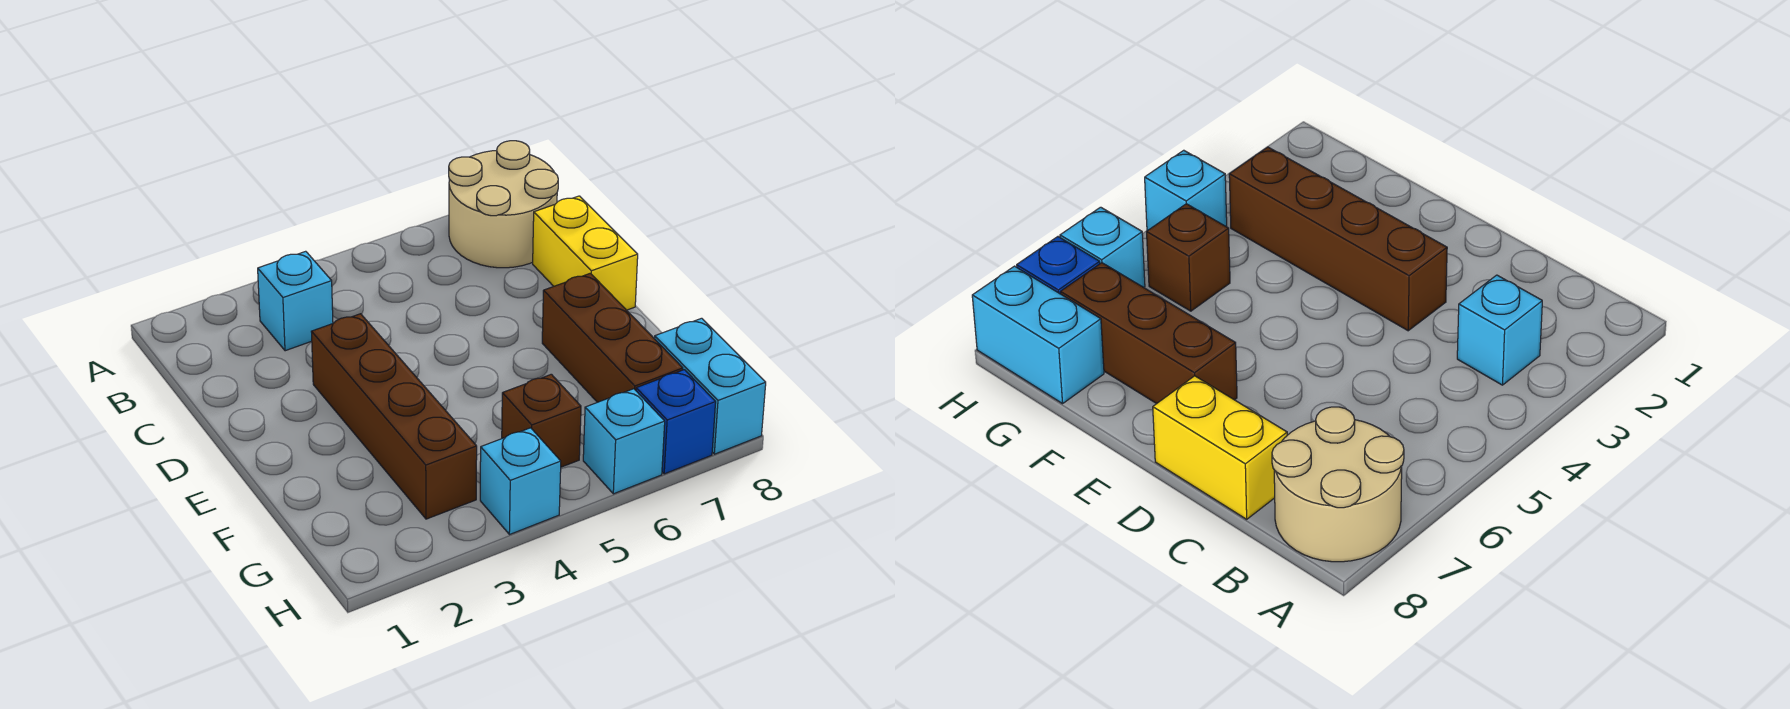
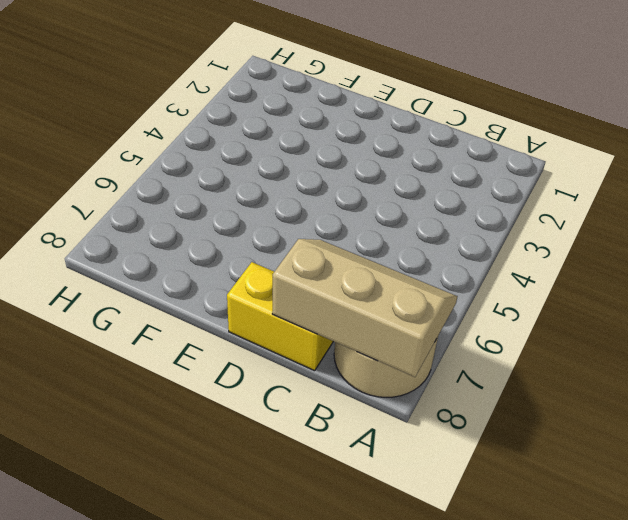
tan slope A7:C8 level 2 top 8 -> none
none -> cyan brick B3 level 1
none -> brown brick D3:G3 level 1

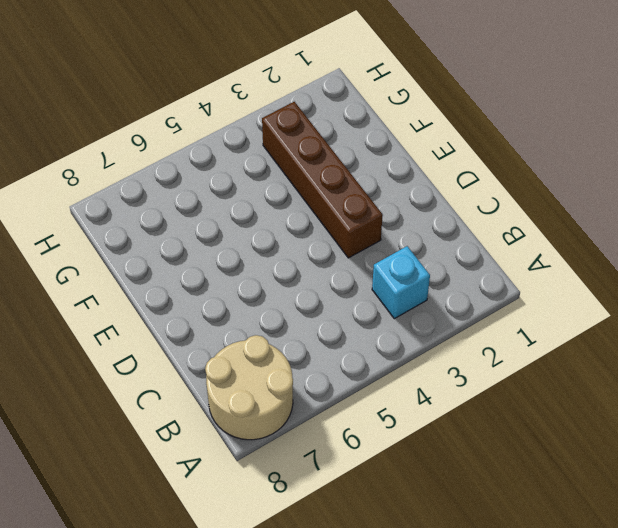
none -> yellow brick C8:D8 level 1
none -> brown brick E7:G7 level 1

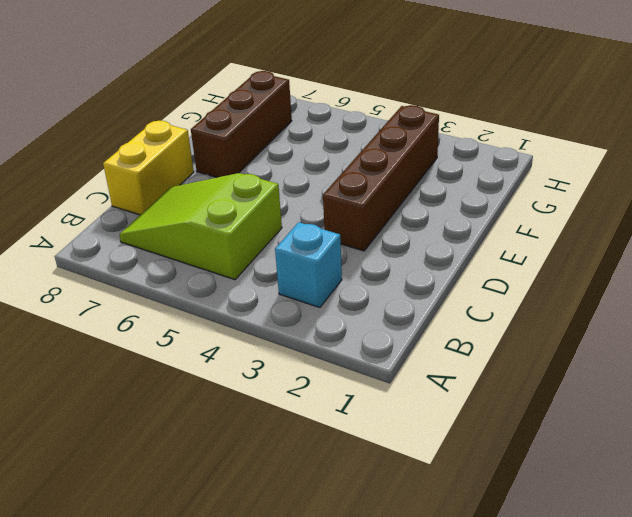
lime slope B5:C7 level 1 top 5 -> tan round brick A7:B8 level 1
none -> brown brick G5 level 1
none -> cyan brick G8:H8 level 1

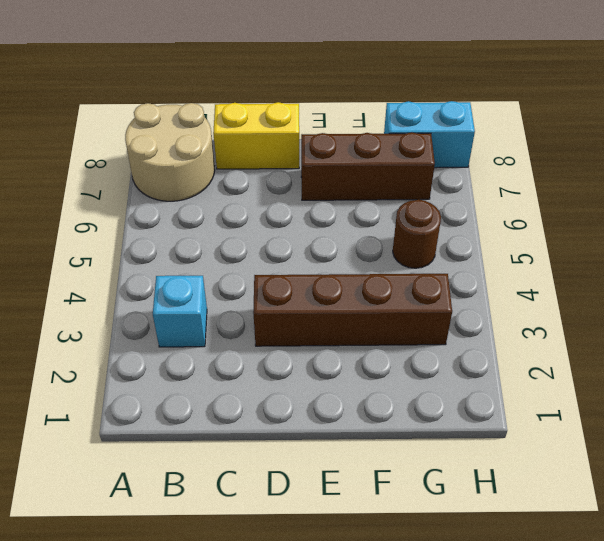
brown round brick G5 level 1 -> brown brick G5 level 1
none -> cyan brick H4 level 1
none -> cyan brick H6 level 1

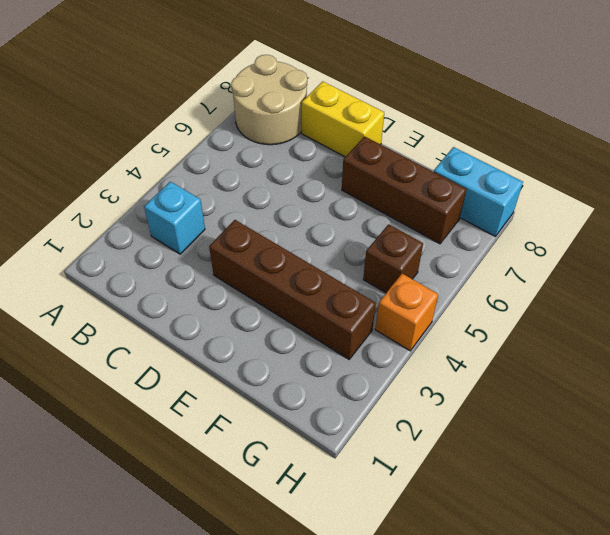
orange brick H4 level 1 -> cyan brick H4 level 1
none -> cyan brick H6 level 1
none -> blue brick H7 level 1

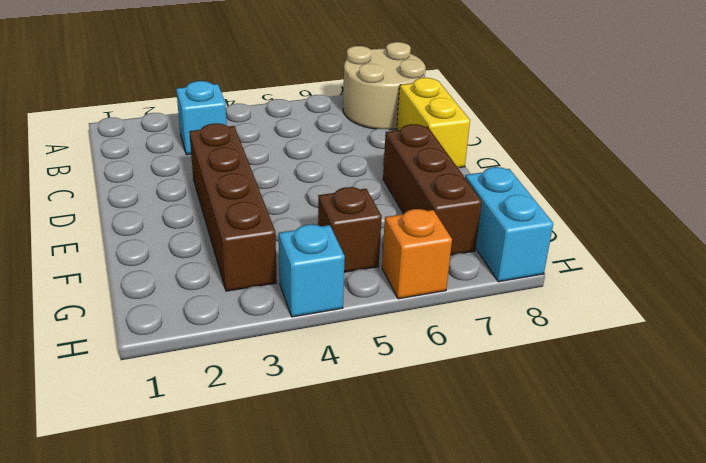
orange brick H6 level 1 -> cyan brick H6 level 1
none -> blue brick H7 level 1

